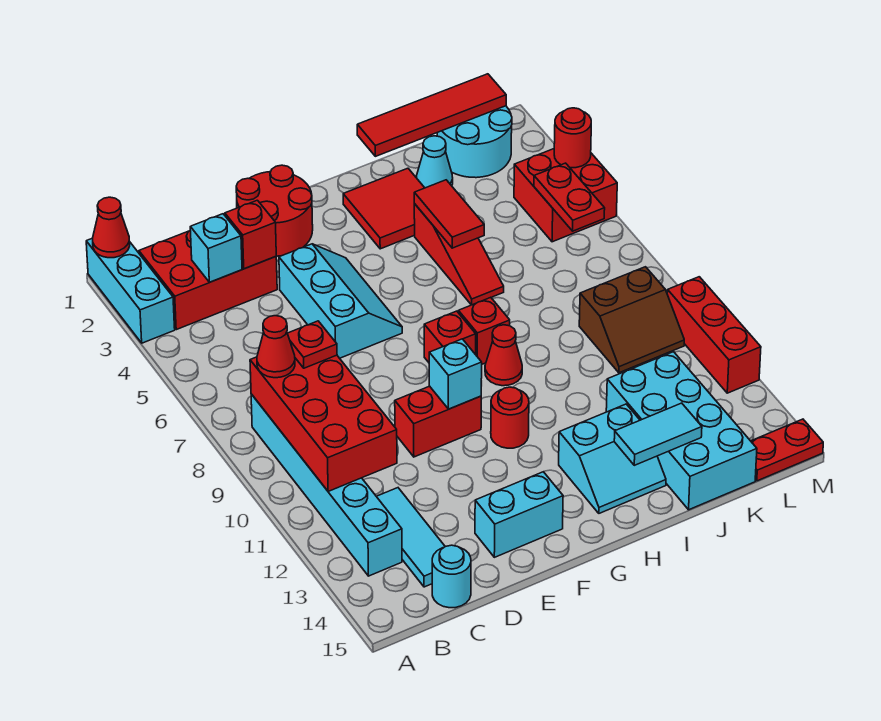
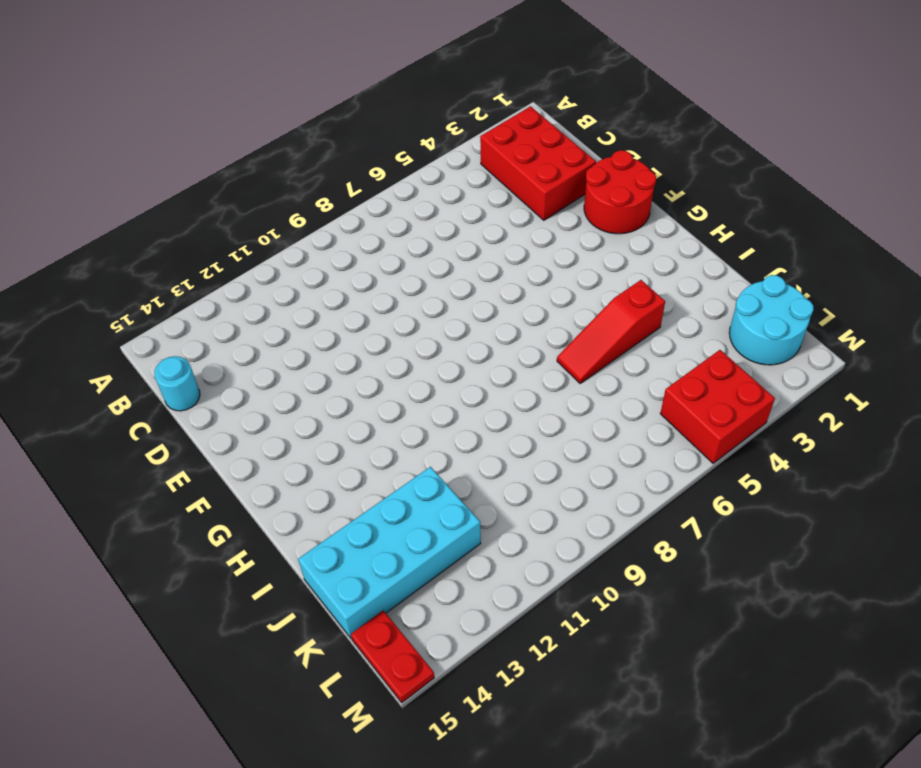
none -> cyan brick A1:A3 level 1
none -> cyan brick B8:B13 level 1
none -> cyan tile C12:C14 level 1
none -> cyan slope E4:F6 level 1 top E

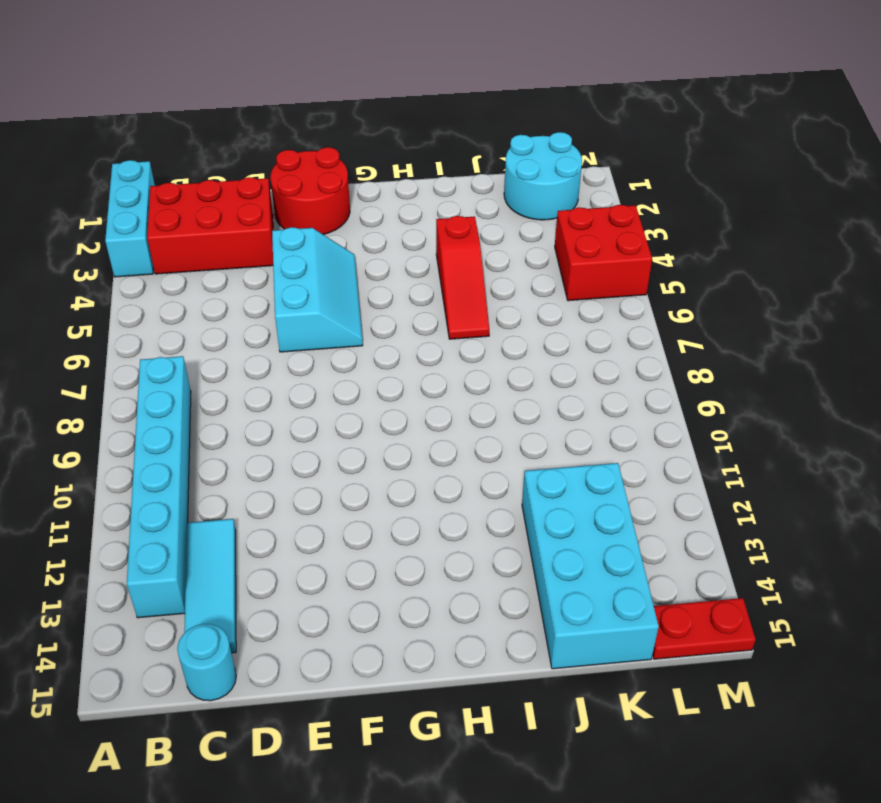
none -> red brick E10:F10 level 1
none -> cyan brick E14:F14 level 1
none -> red brick G8 level 1
none -> red round brick G11 level 1

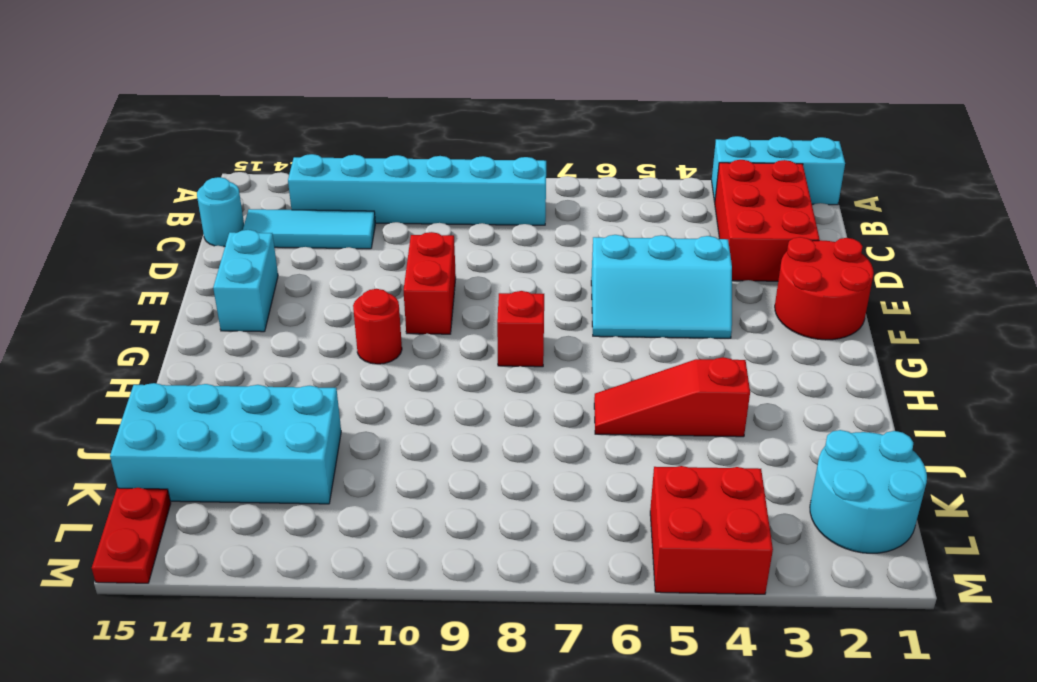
none -> red tile H2:I3 level 1
none -> red brick H8 level 1
none -> red cone H9 level 1
none -> cyan slope H13:I14 level 1 top 13

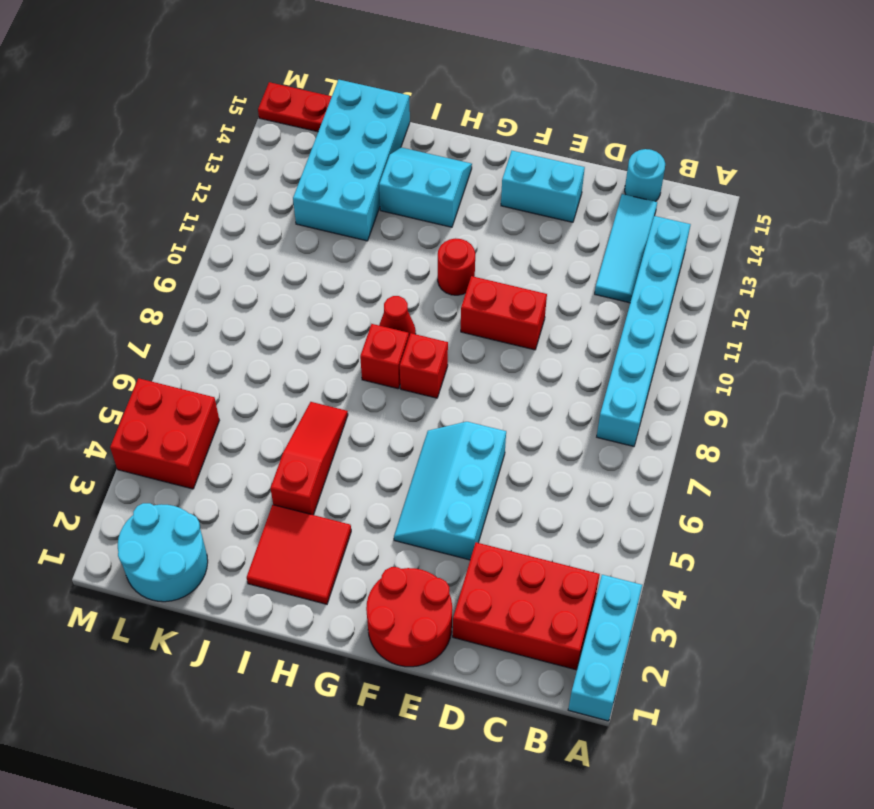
none -> cyan cone J2 level 1
none -> brown slope K9:L10 level 1 top 9
none -> red brick M10:M12 level 1
none -> red cone A1 level 2

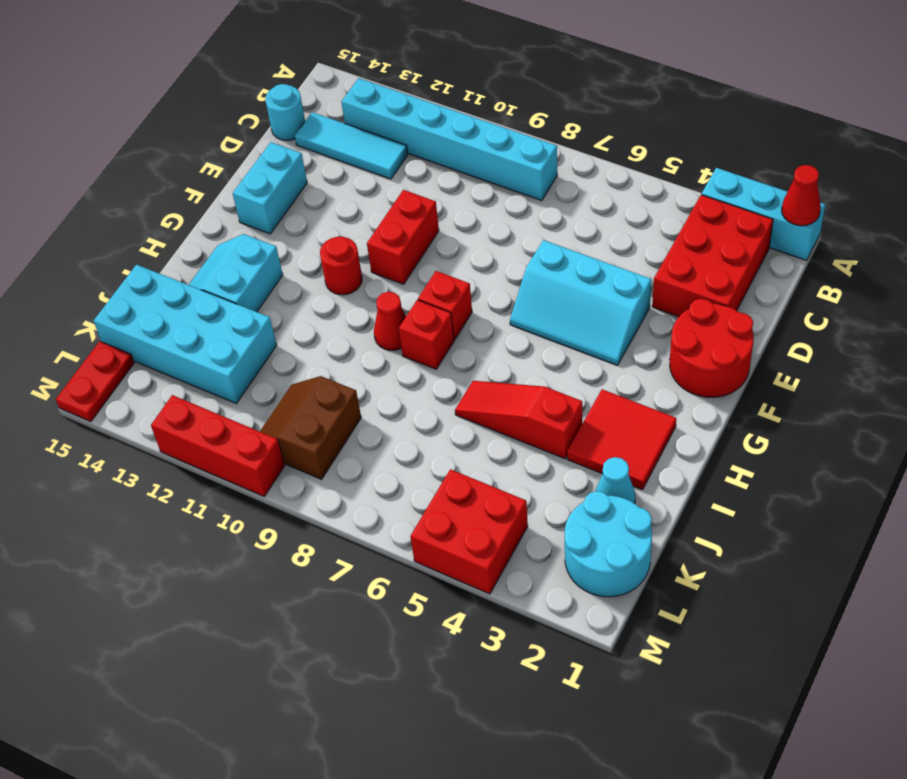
none -> red brick B8:C11 level 2
none -> cyan brick C3 level 2
none -> red brick D3 level 2
none -> cyan brick F10 level 2

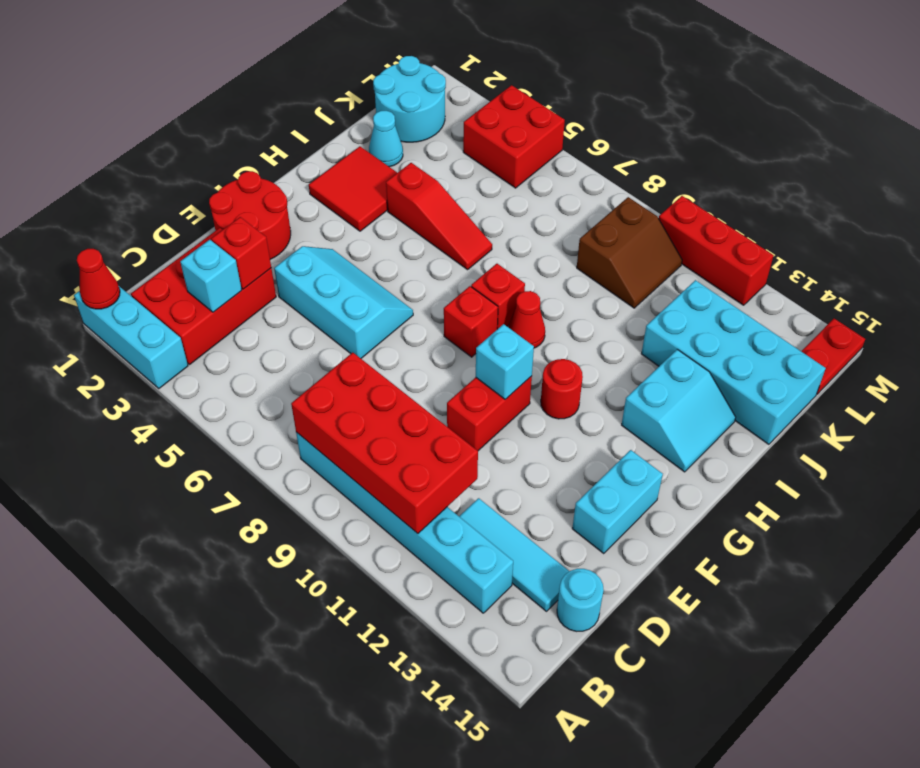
none -> red tile I1:L1 level 2
none -> red tile I4:I5 level 2
none -> cyan tile I14:J14 level 2
none -> red plate L5:L6 level 2

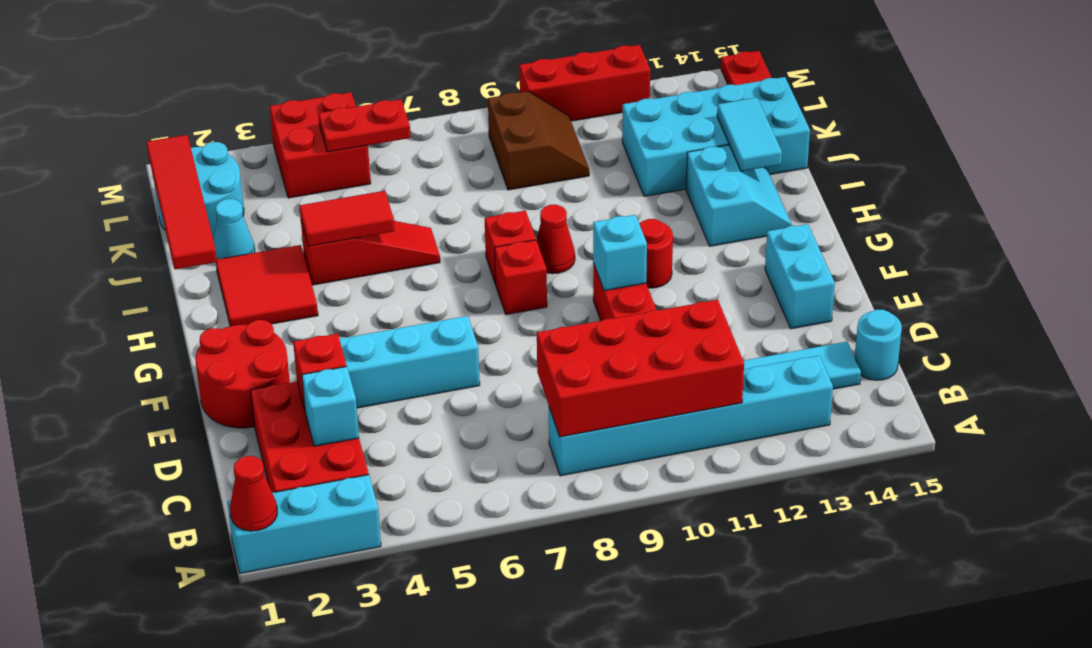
none -> red round brick M4 level 2
none -> red cone B8 level 3
none -> red plate C8 level 3

